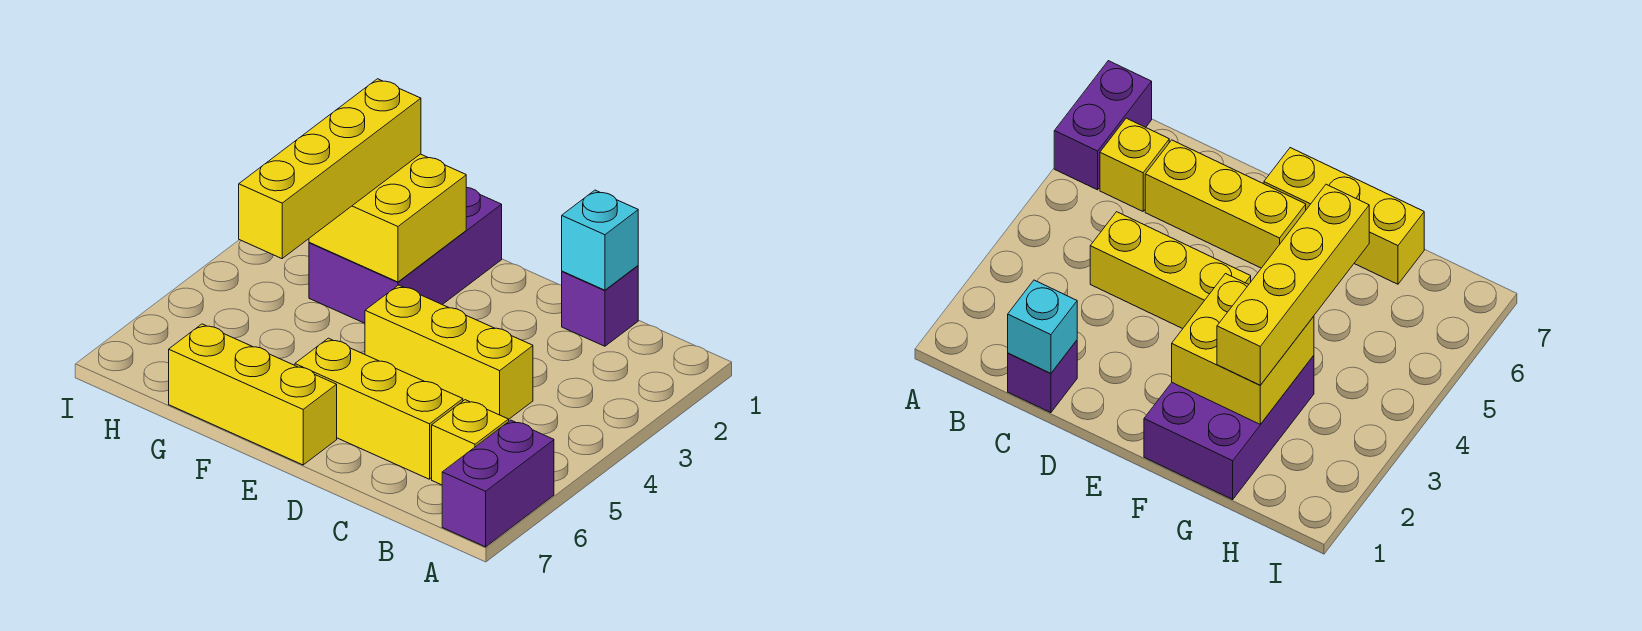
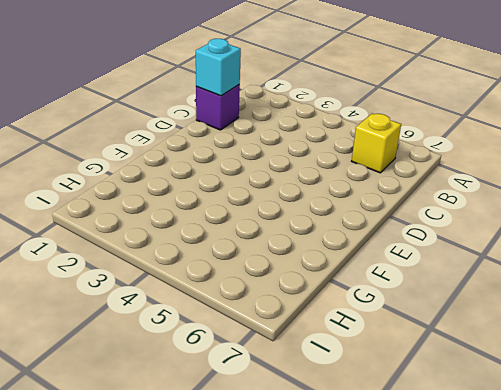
none -> purple brick A6:A7 level 1
none -> yellow brick C4:E4 level 1

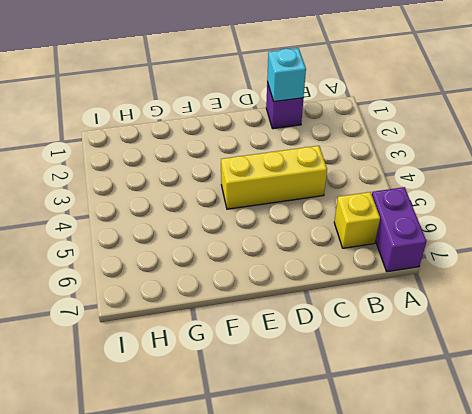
none -> yellow brick C6:E6 level 1
none -> yellow brick E7:G7 level 1

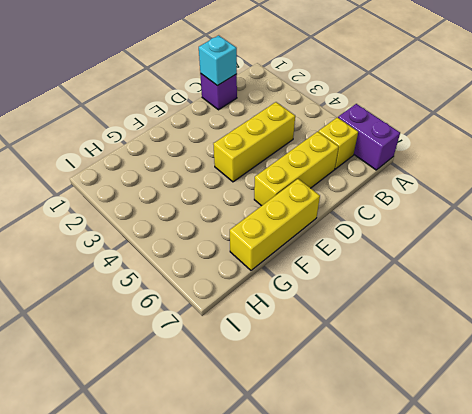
none -> purple brick F1:G3 level 1
none -> yellow brick F2:G3 level 2

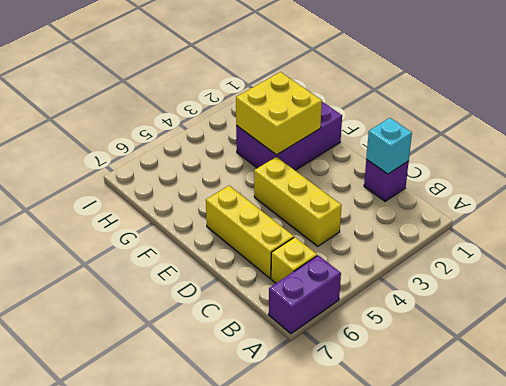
none -> yellow brick E7:G7 level 1
none -> yellow brick G2:G5 level 3

